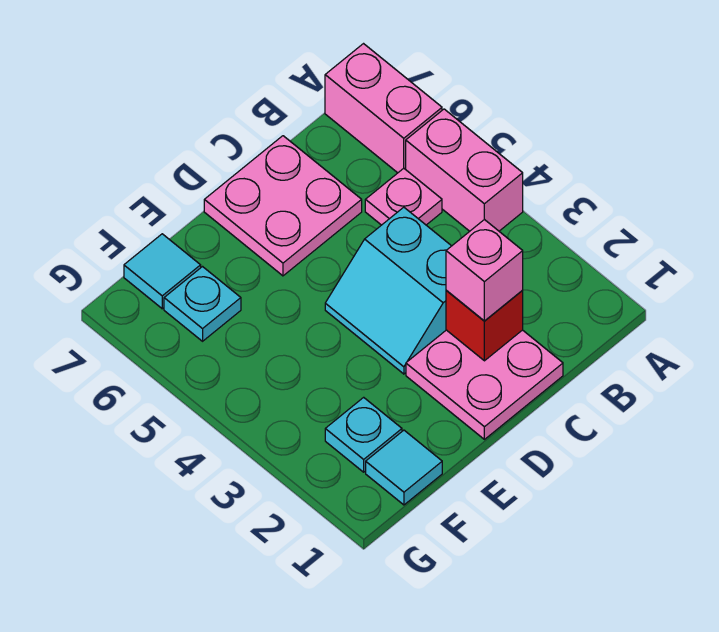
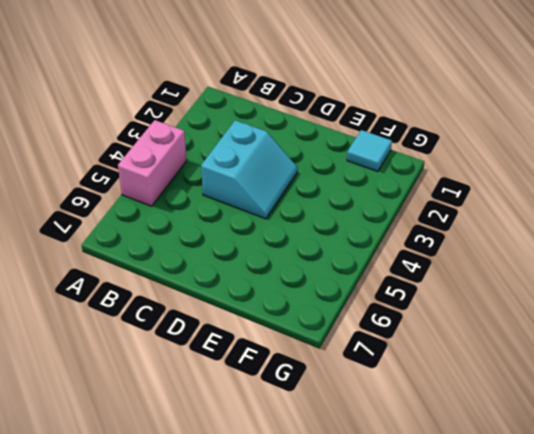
none -> pink brick A6:A7 level 1
none -> pink plate B5 level 1
none -> pink plate C1:D2 level 1

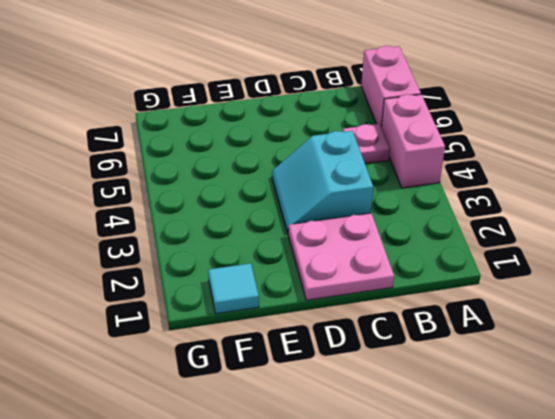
none -> pink plate C6:D7 level 1
none -> cyan plate F2 level 1
none -> cyan plate F6 level 1

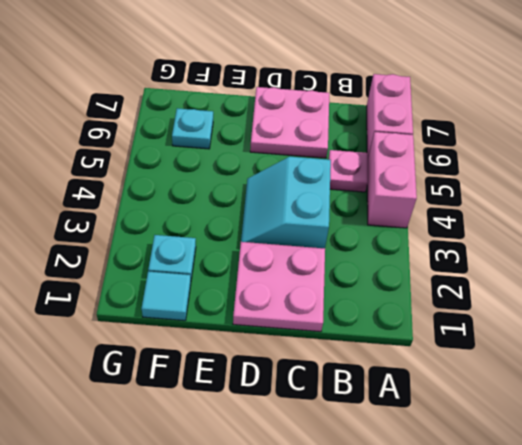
none -> cyan tile F7 level 1
none -> red brick C2 level 2
none -> pink brick C2 level 3

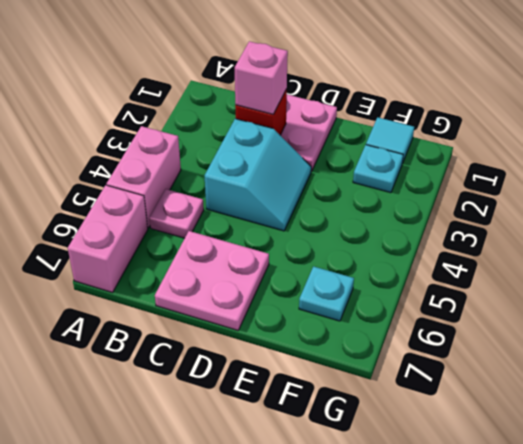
none -> cyan tile F7 level 1

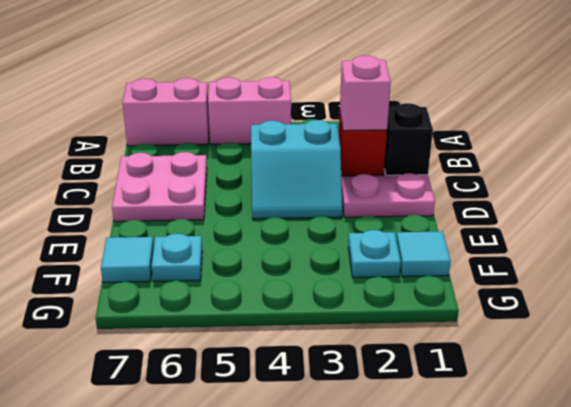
black brick C1 level 2 -> none
none -> pink plate B5 level 1

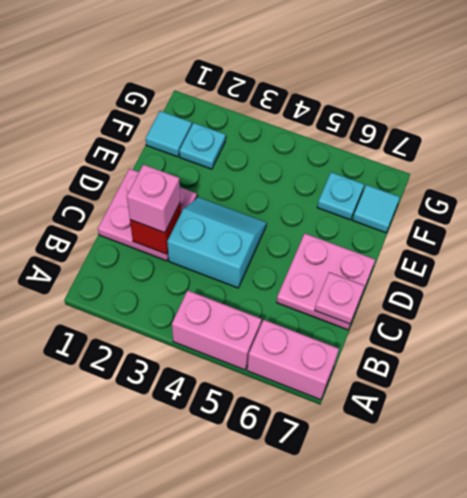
pink plate C7 level 2 -> pink plate B5 level 1

